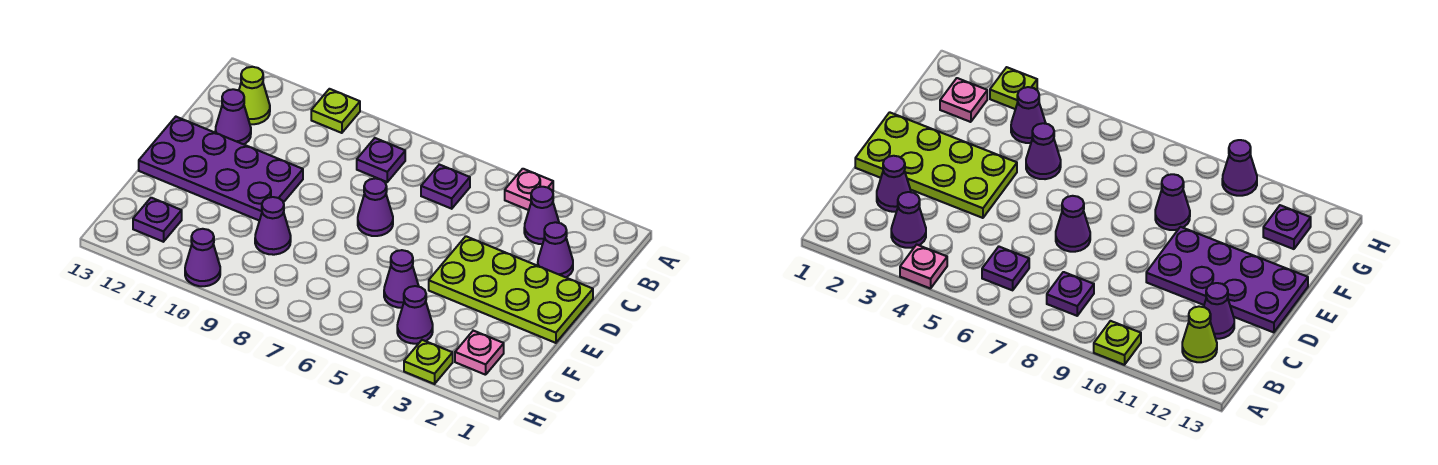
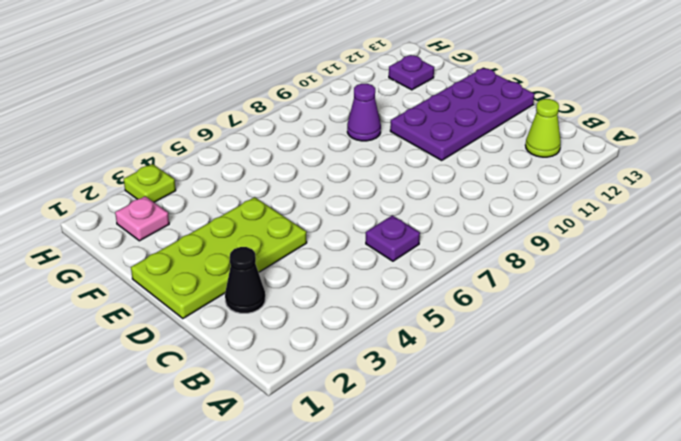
black cone C2 level 1 -> purple cone C2 level 1
none -> pink plate A4 level 1
none -> lime plate A10 level 1
none -> purple cone B3 level 1

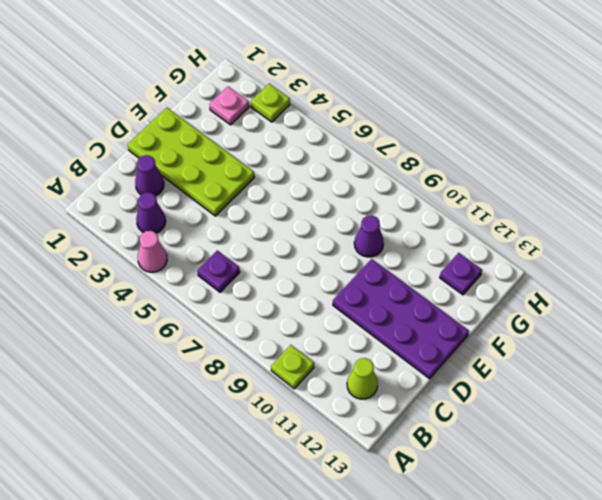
pink cone A4 level 1 -> pink plate A4 level 1
none -> purple plate B8 level 1
none -> purple cone C12 level 1
none -> purple cone D7 level 1

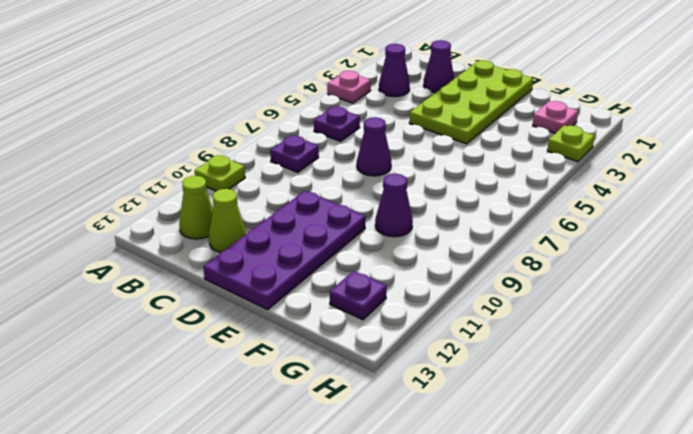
lime cone C12 level 1 -> purple cone C12 level 1
none -> purple cone F5 level 1
none -> purple cone G4 level 1
none -> purple cone H10 level 1

